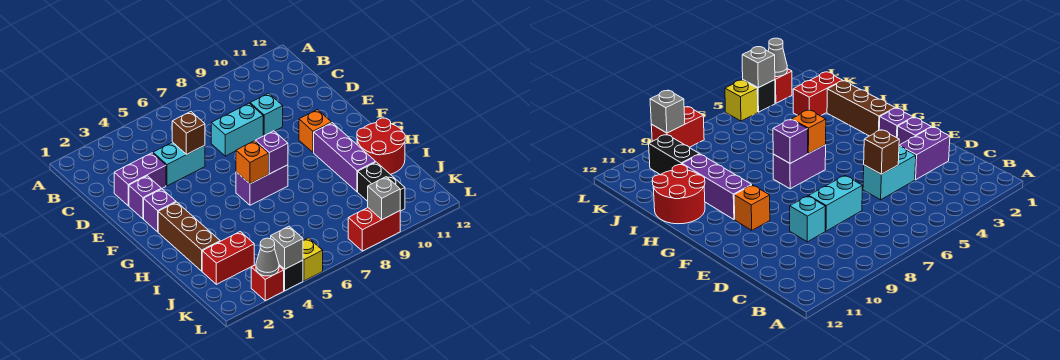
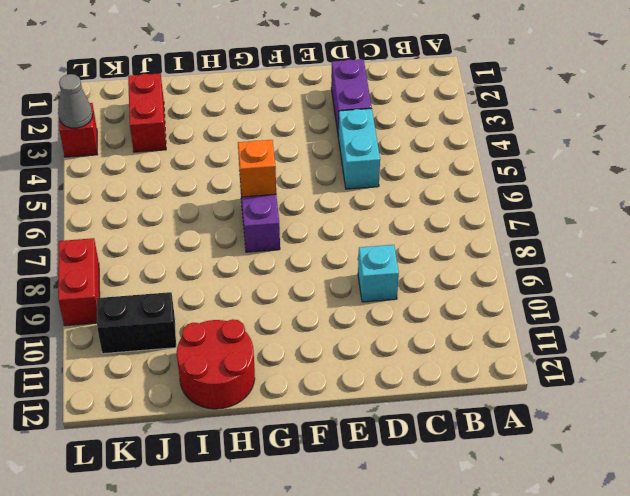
none -> cyan brick D7:D8 level 1
none -> purple brick E2 level 1
none -> purple brick F2 level 1

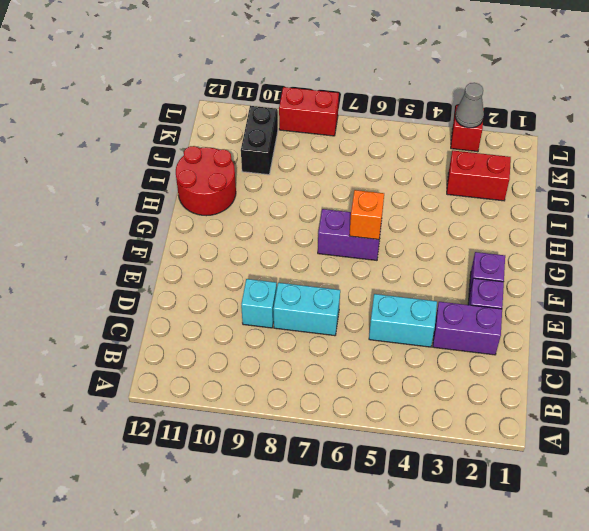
none -> orange brick F10 level 1
none -> brown brick G2:I2 level 1
none -> purple brick G10:I10 level 1

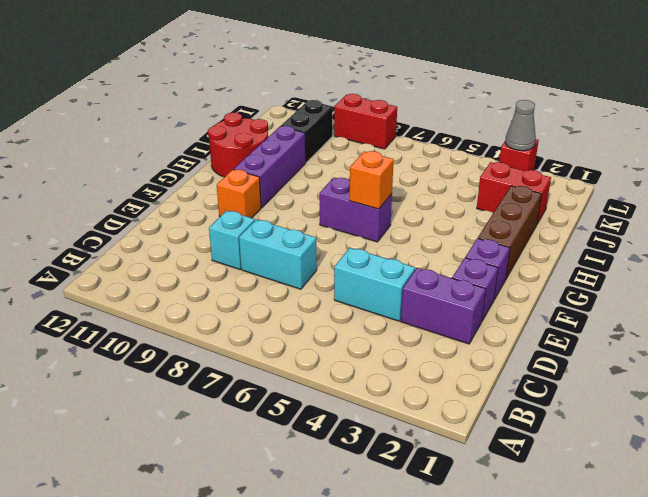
none -> black brick L4 level 1
none -> yellow brick L5 level 1
none -> brown brick D5 level 2

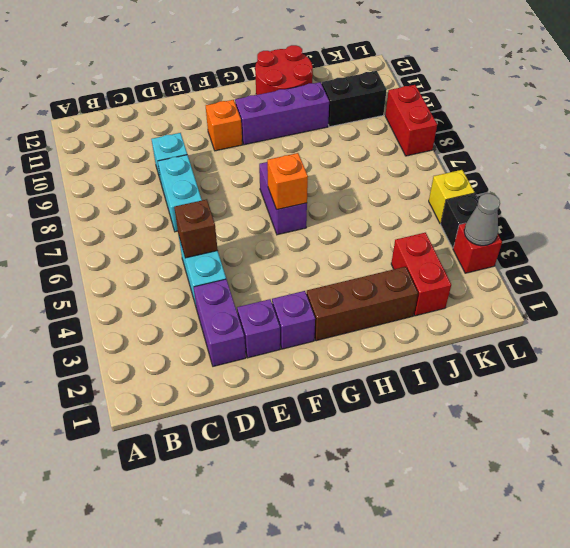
none -> purple brick G7 level 2
none -> grey brick L4 level 2
none -> grey brick L9 level 2

